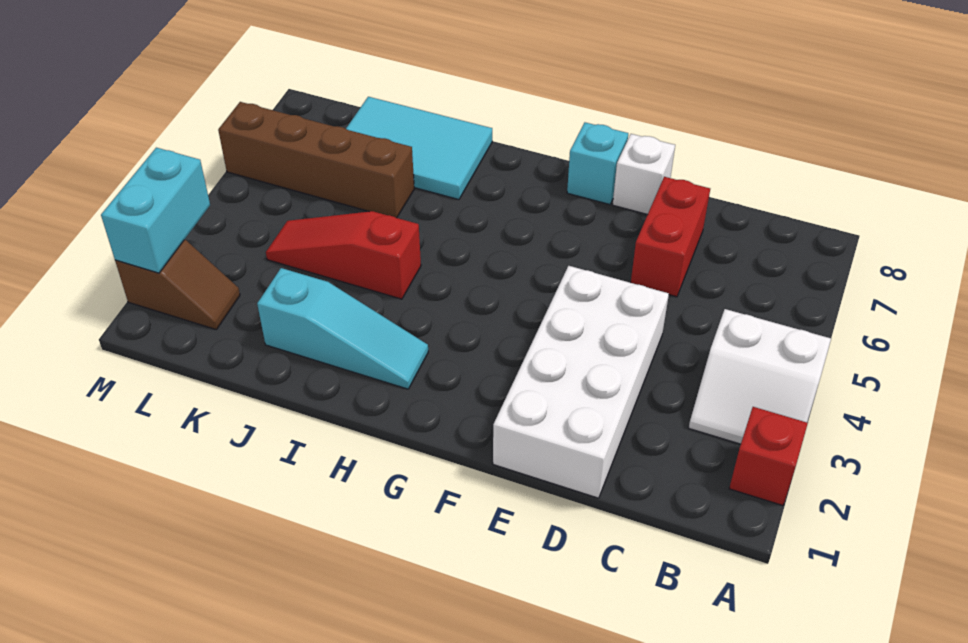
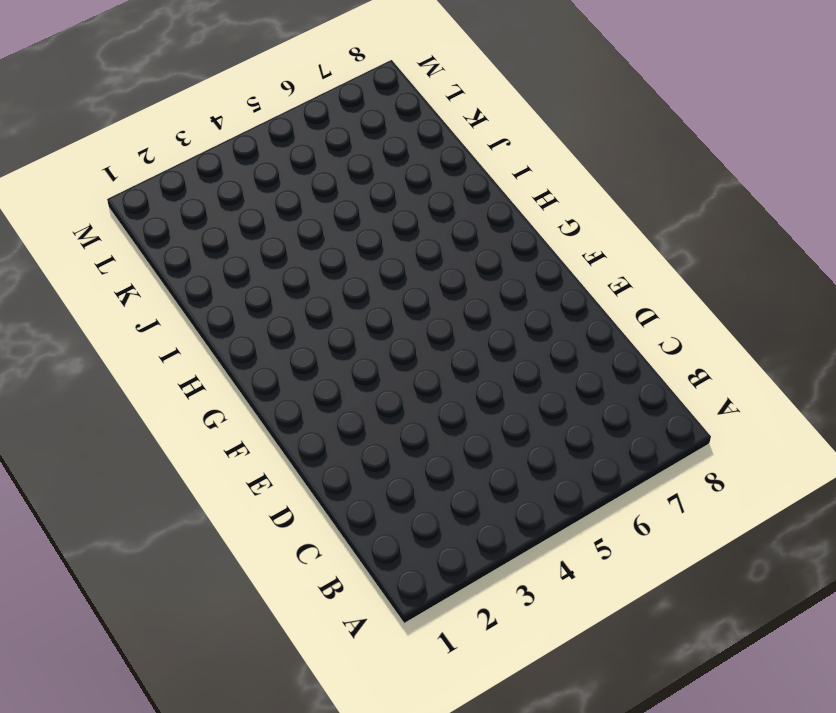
none -> red brick A2 level 1
none -> white slope A3:B4 level 1 top 4
none -> white brick D1:E4 level 1

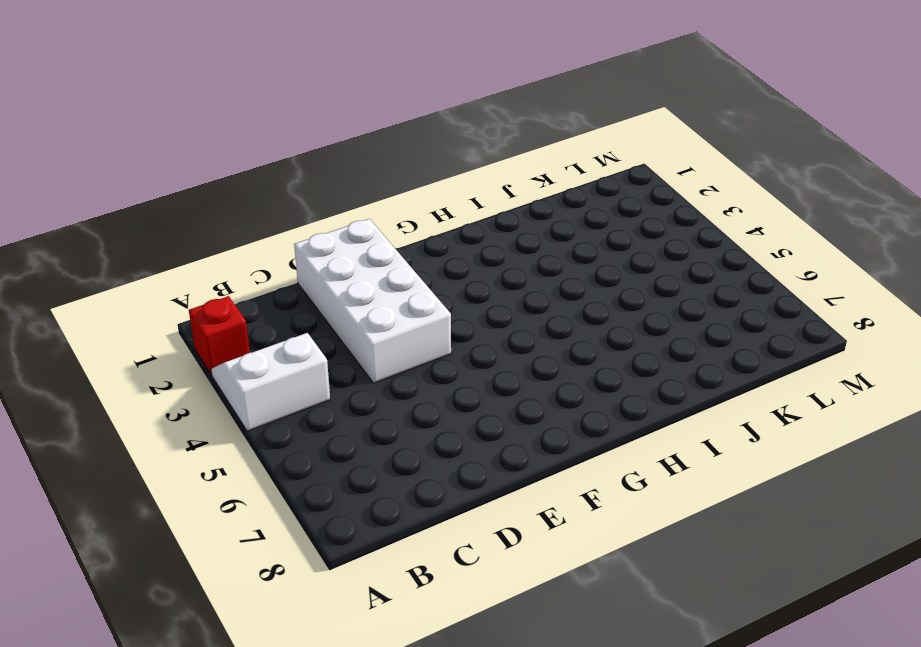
none -> red brick D6:D7 level 1
none -> white brick E8 level 1
none -> cyan brick F8 level 1

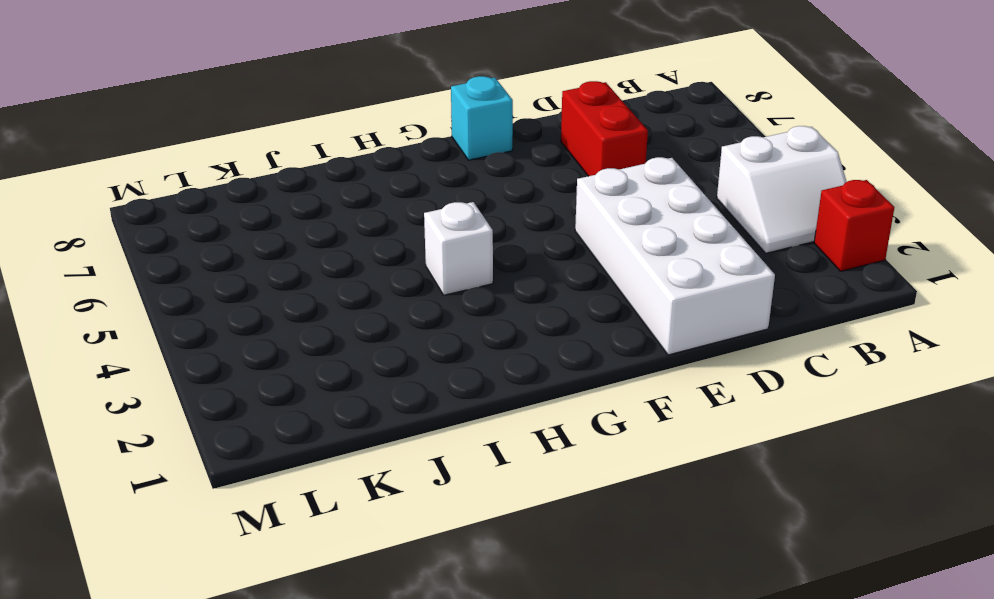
white brick H4 level 1 -> white brick E8 level 1
none -> cyan slope H2:J2 level 1 top J
none -> red slope I4:K4 level 1 top I
none -> cyan tile I7:K8 level 1

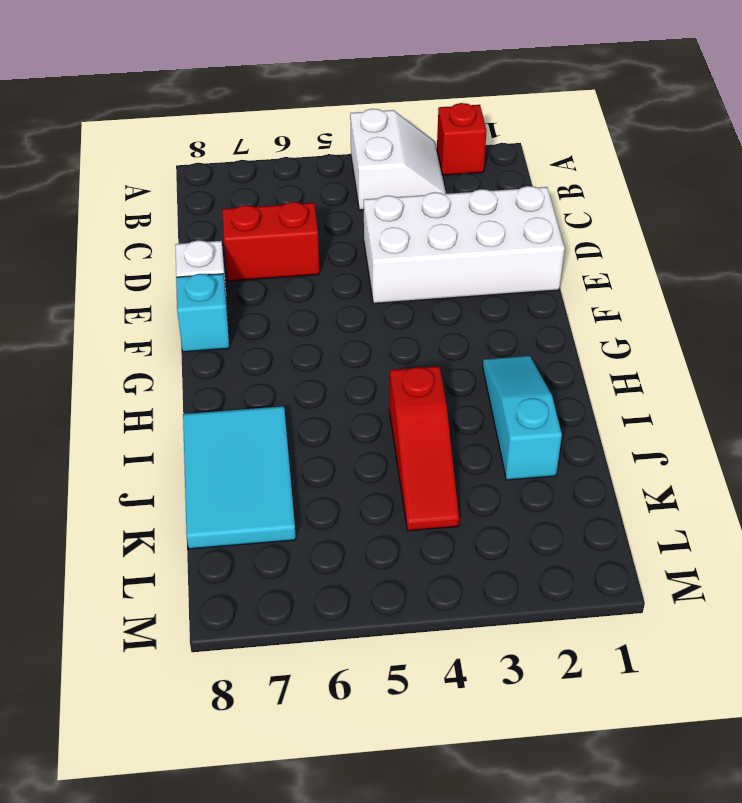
none -> brown brick J6:M6 level 1
none -> brown slope L2:M2 level 1 top M
none -> cyan brick M2:M3 level 2

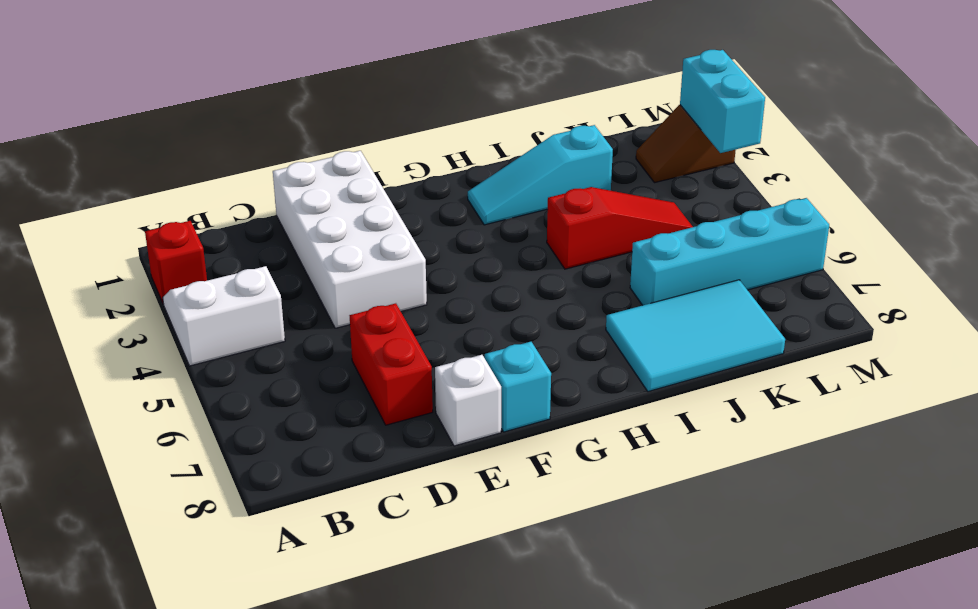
cyan brick J6:M6 level 1 -> brown brick J6:M6 level 1

